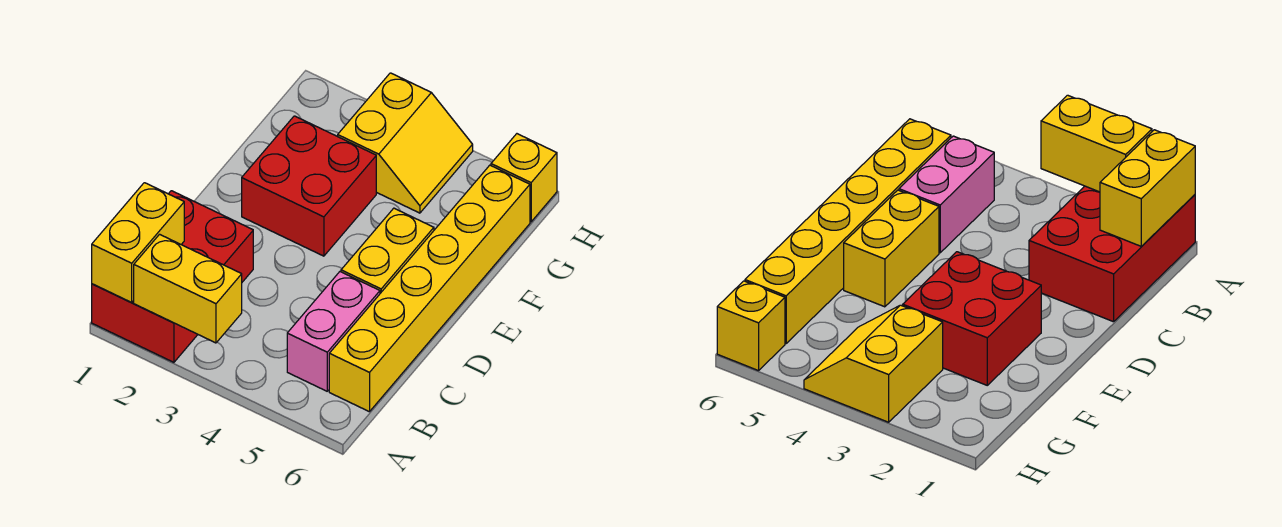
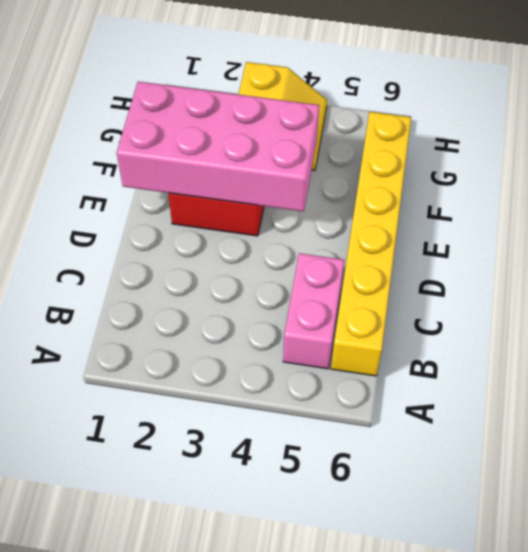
pink brick E1:F4 level 2 -> none
none -> red brick A1:C2 level 1
none -> yellow brick D5:E5 level 1

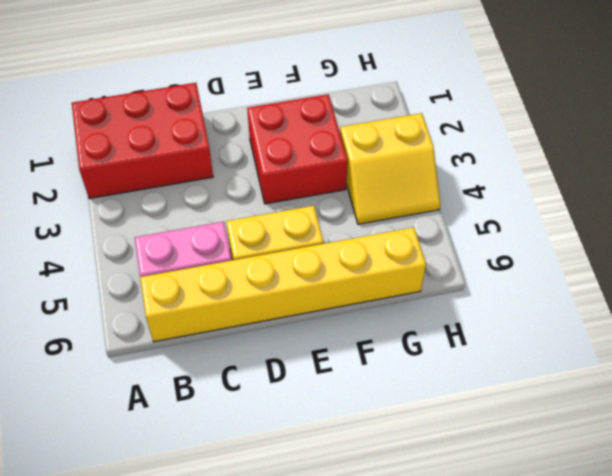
none -> yellow brick H6 level 1
none -> yellow brick A1:B1 level 2

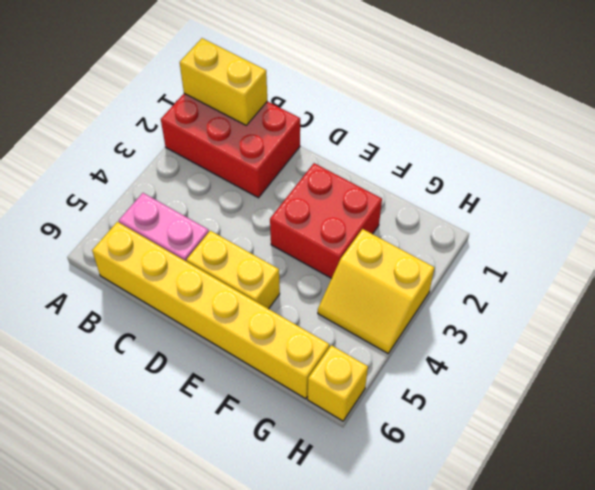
none -> yellow brick A2:A3 level 2

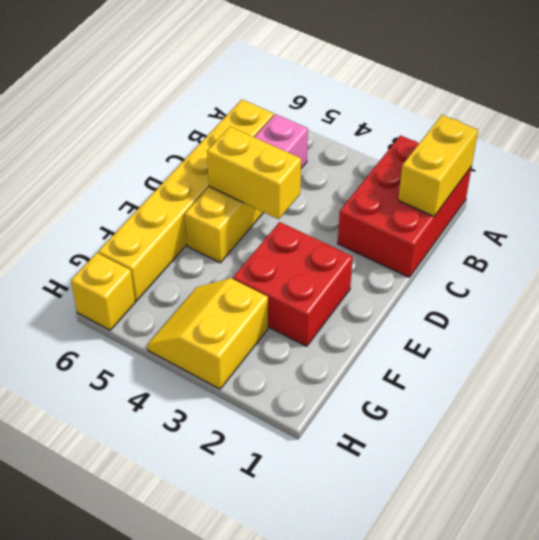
yellow brick D4:D5 level 2 -> yellow brick A2:A3 level 2

